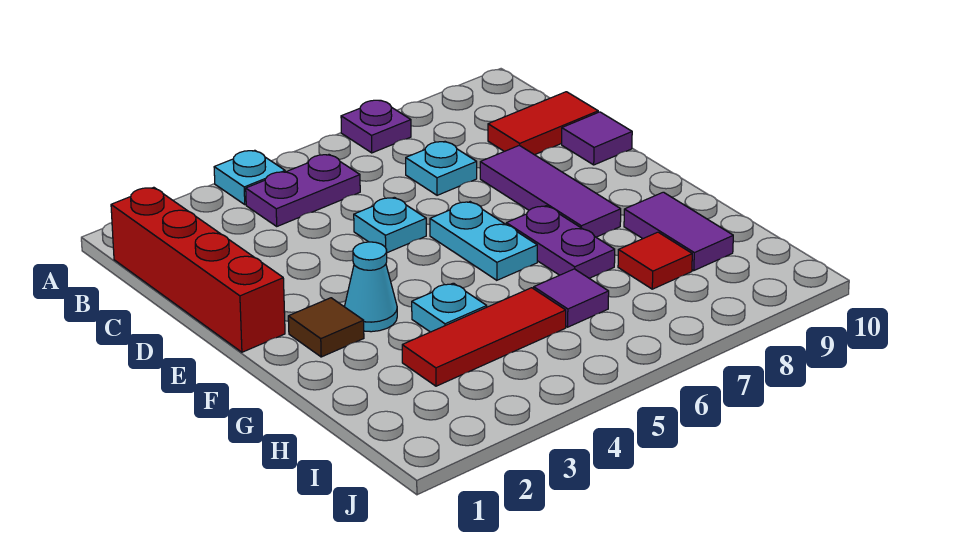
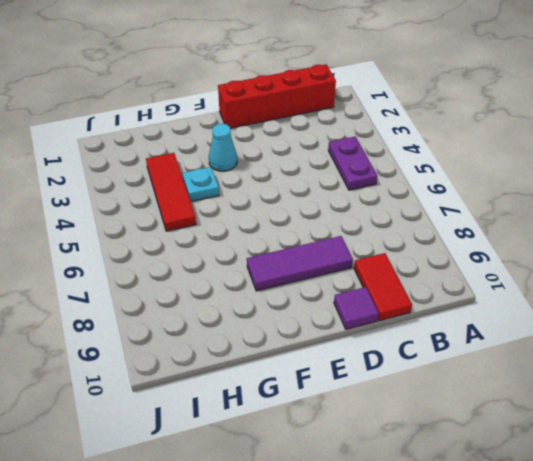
none -> cyan plate A4 level 1
none -> purple plate A7 level 1
none -> cyan plate C7 level 1

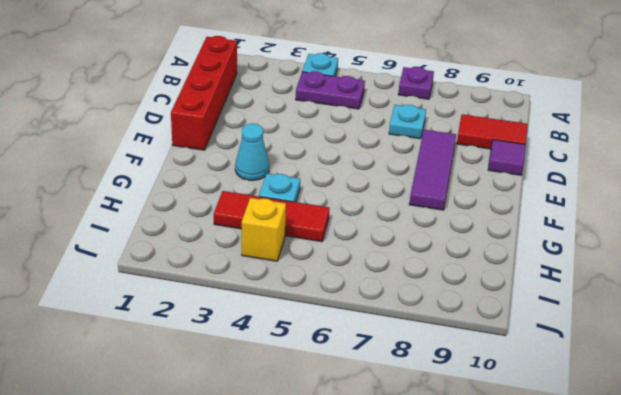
yellow brick I4 level 1 -> none
none -> cyan plate D5 level 1
none -> cyan plate E6:F6 level 1
none -> brown tile F2 level 1

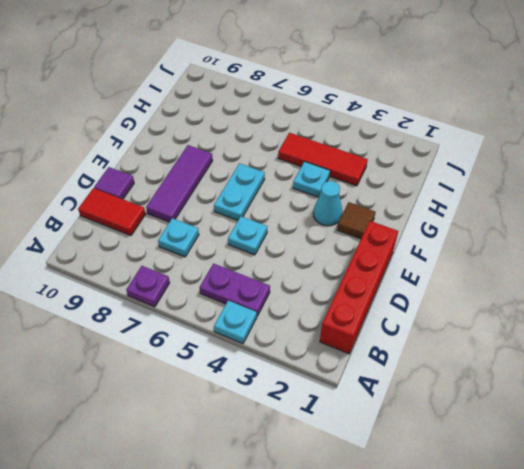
none -> purple plate F7:G7 level 1
none -> purple tile G9:H9 level 1
none -> purple tile H6 level 1

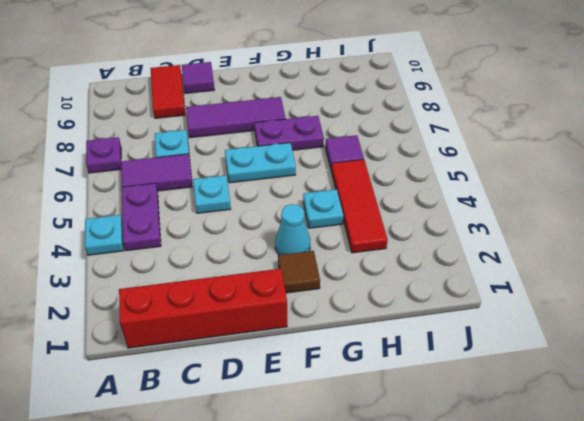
purple tile B6:C6 level 1 -> purple tile G9:H9 level 1
none -> red tile H8 level 1

